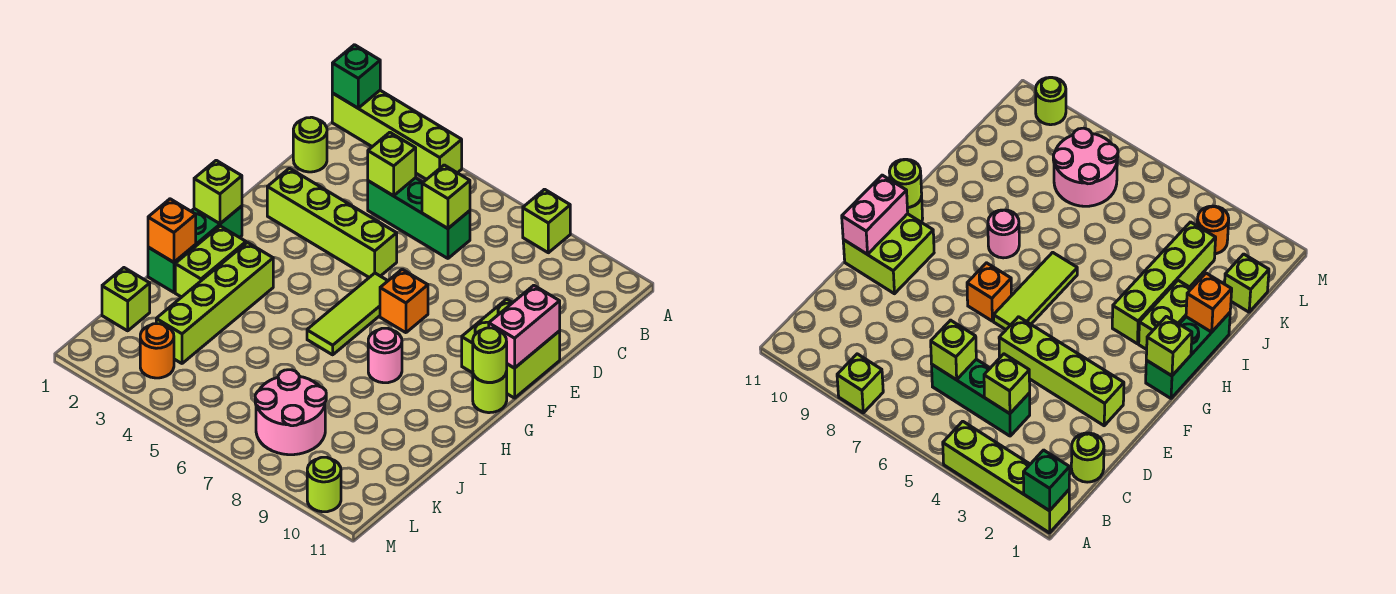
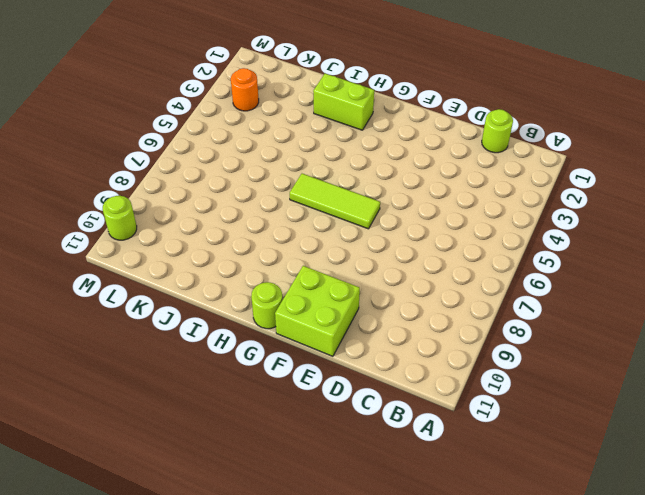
none -> lime brick A1:A4 level 1
none -> lime brick A8 level 1
none -> green brick C4:C6 level 1

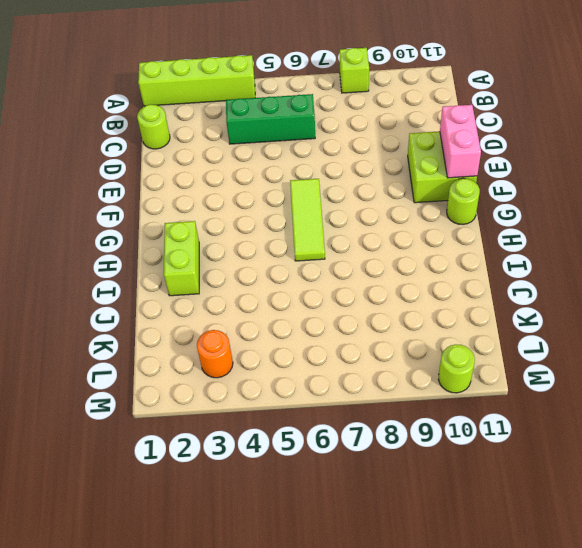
none -> lime brick E2:E5 level 1
none -> orange brick F7 level 1
none -> green brick G1:I1 level 1

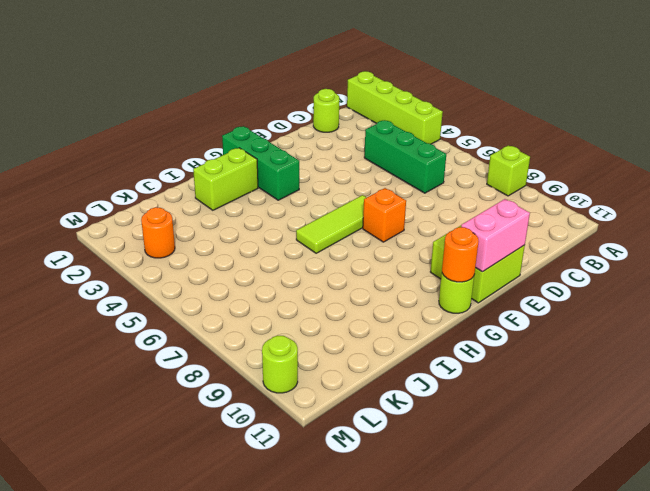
green brick G1:G3 level 1 -> green brick G1:I1 level 1
orange round brick G11 level 2 -> lime round brick G11 level 2
none -> lime brick E2:E5 level 1
none -> lime brick H3:K3 level 1
none -> pink round brick H8 level 1

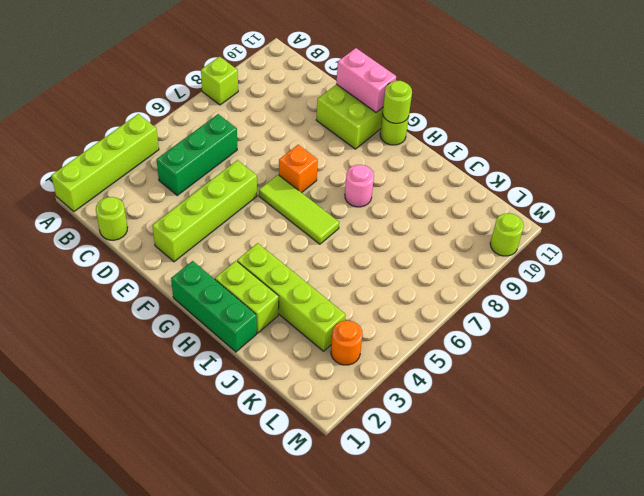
none -> lime brick K1 level 1
none -> pink round brick K7:L8 level 1
none -> green brick A1 level 2

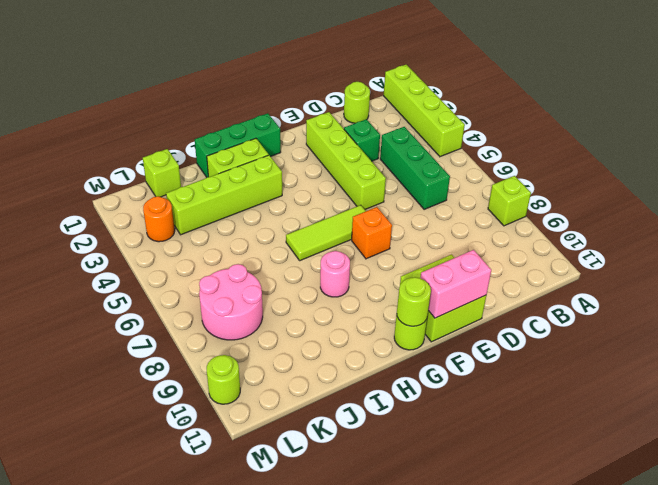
green brick D3 level 1 -> green brick A1 level 2
none -> lime brick C4 level 2
none -> lime brick C6 level 2
none -> lime brick G1 level 2

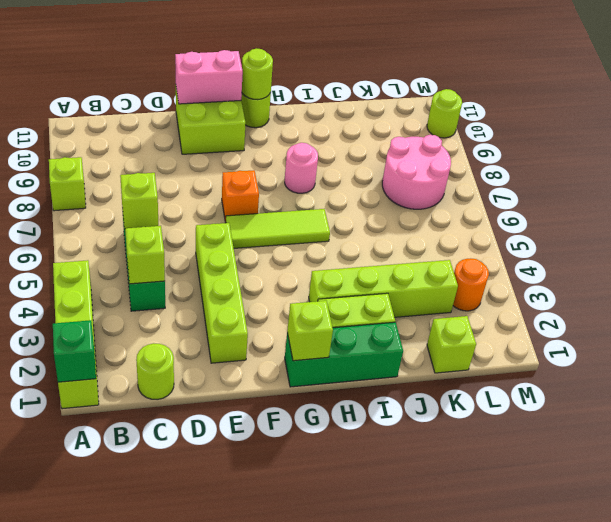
none -> orange brick I1 level 2

